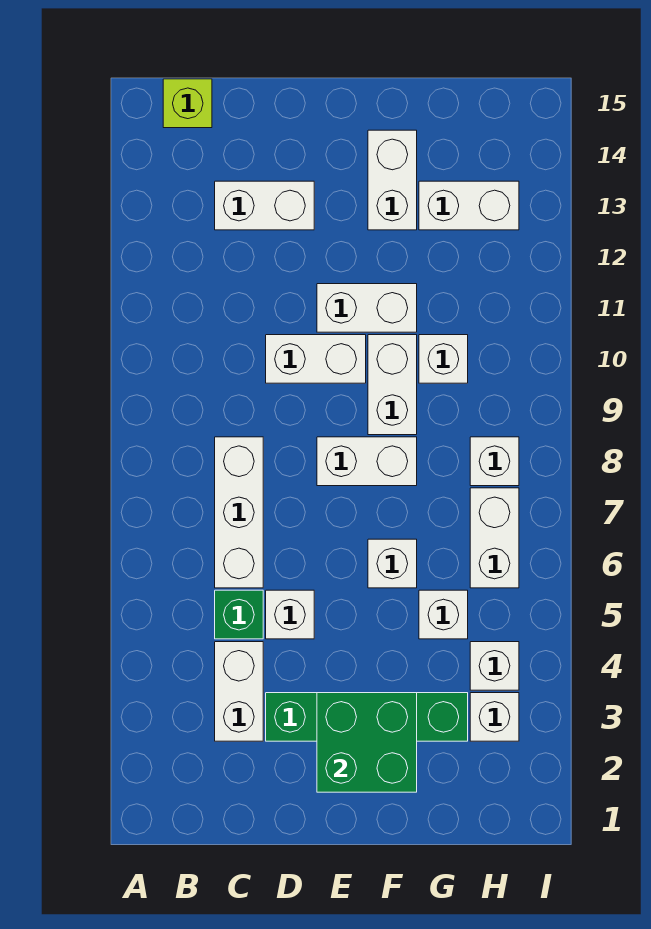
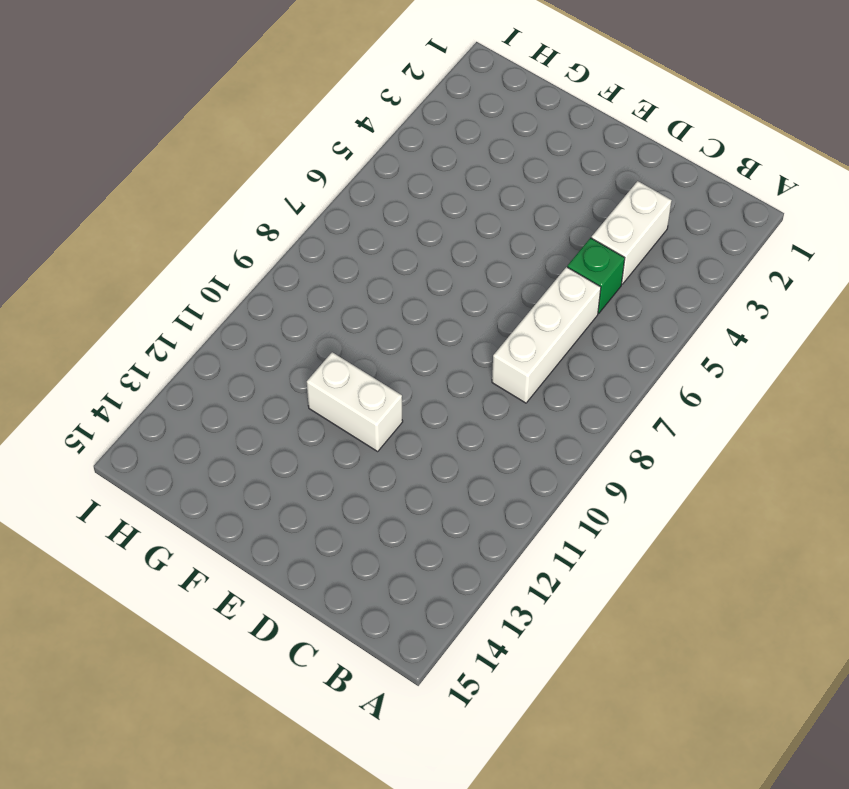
none -> lime brick B15 level 1
none -> white brick C13:D13 level 1
none -> green brick D3:G3 level 1

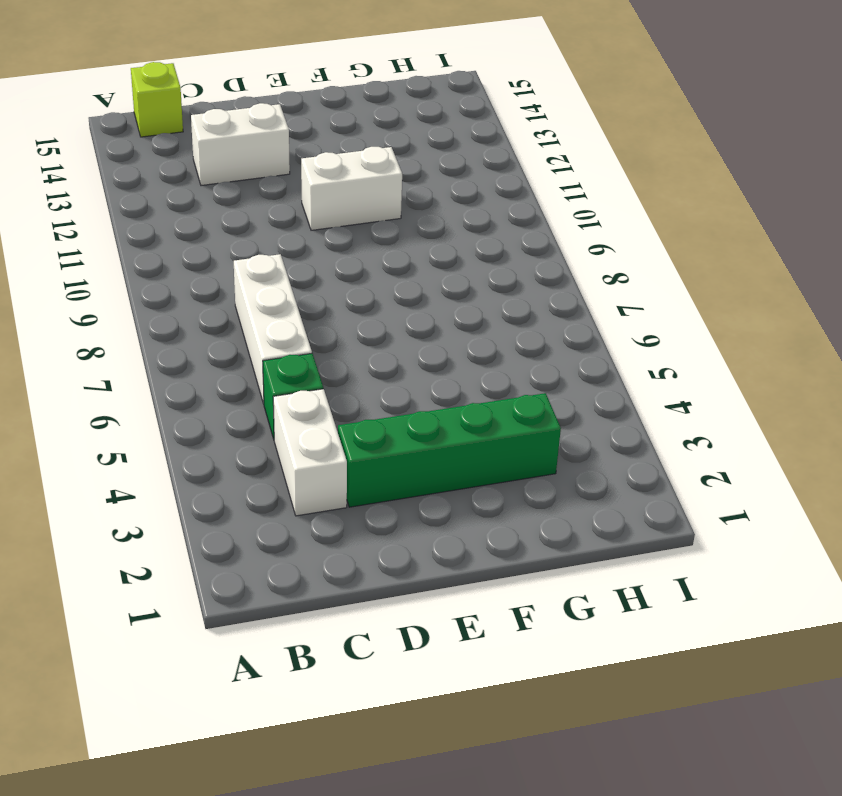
none -> white brick D5 level 1
none -> white brick D10:E10 level 1
none -> white brick E8:F8 level 1

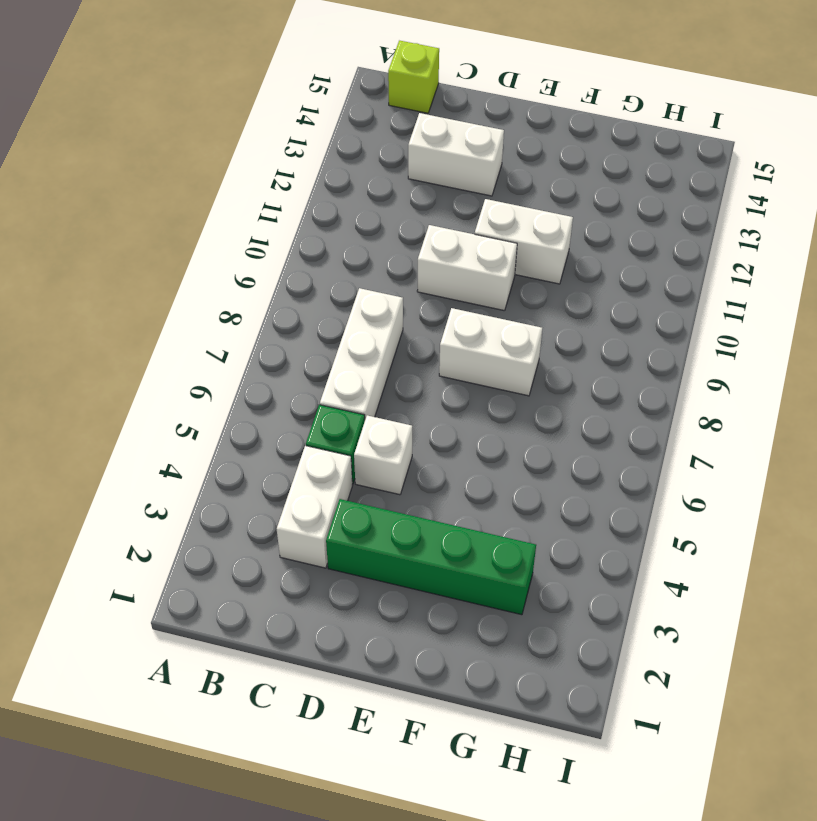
none -> white brick F6 level 1
none -> white brick F9:F10 level 1
none -> white brick F13:F14 level 1

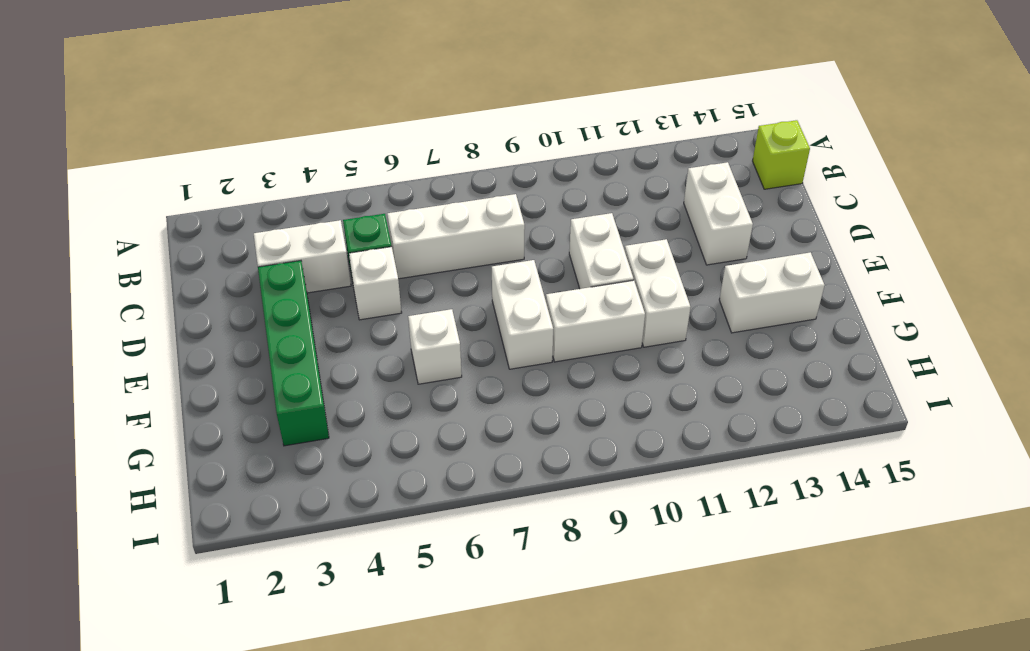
none -> white brick G5 level 1
none -> white brick G10 level 1
none -> white brick G13:H13 level 1

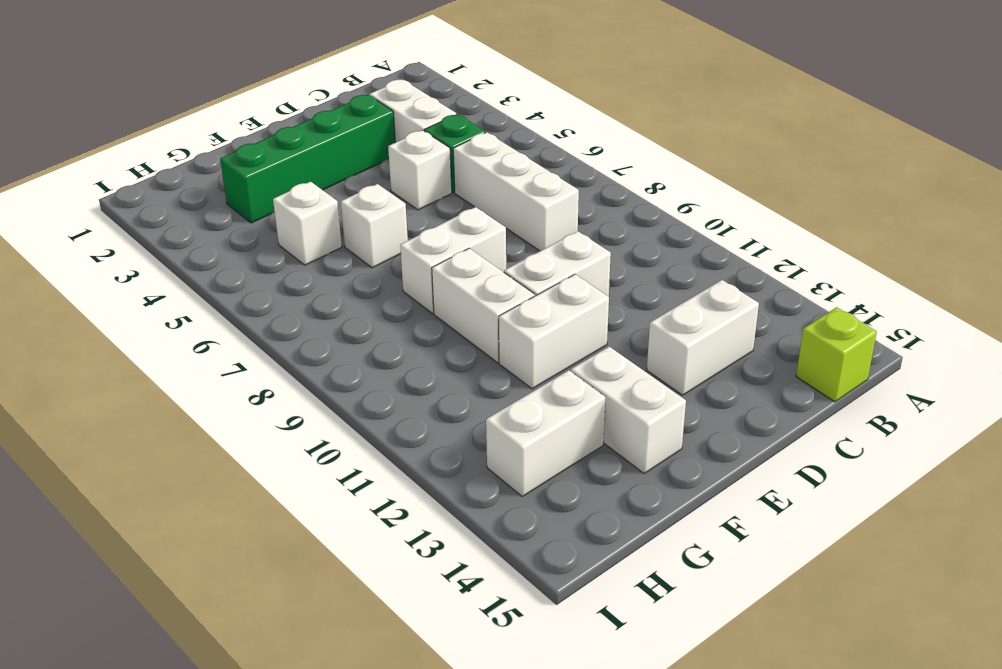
none -> white brick G10 level 1
none -> white brick H3 level 1
none -> white brick H4 level 1

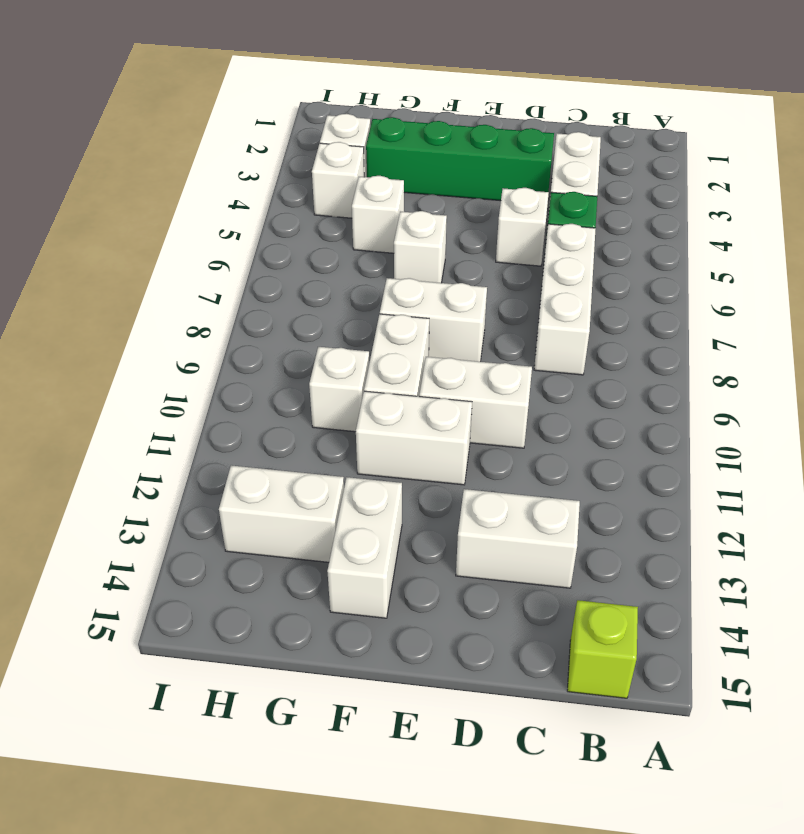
none -> white brick H6:H7 level 1
none -> white brick H8 level 1
none -> green brick E2:F3 level 2

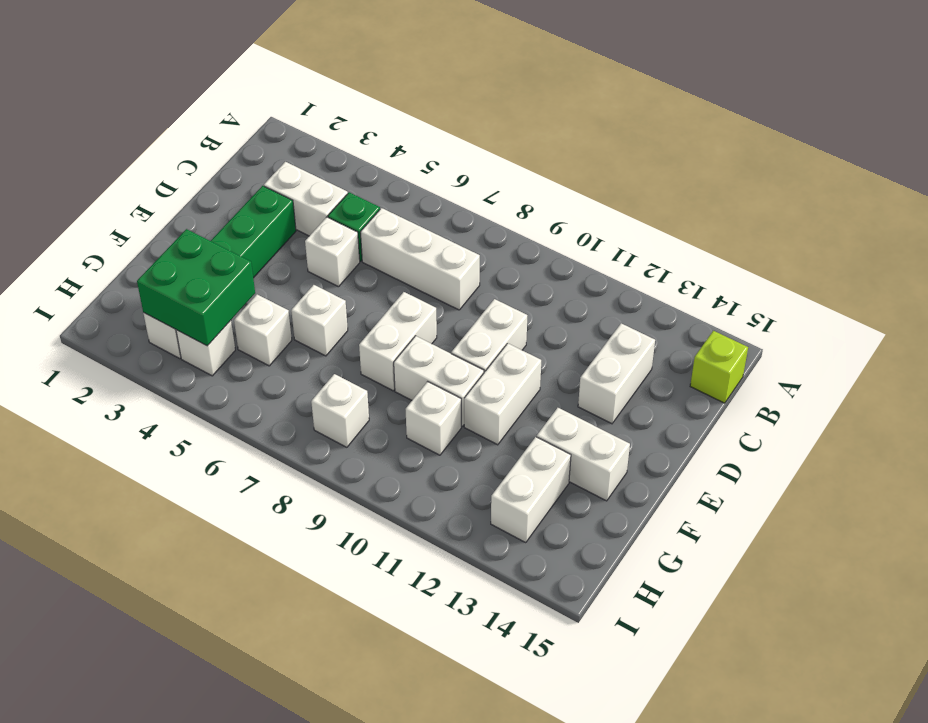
green brick G3:H4 level 2 -> green brick E2:F3 level 2
none -> white brick H6:H7 level 1

